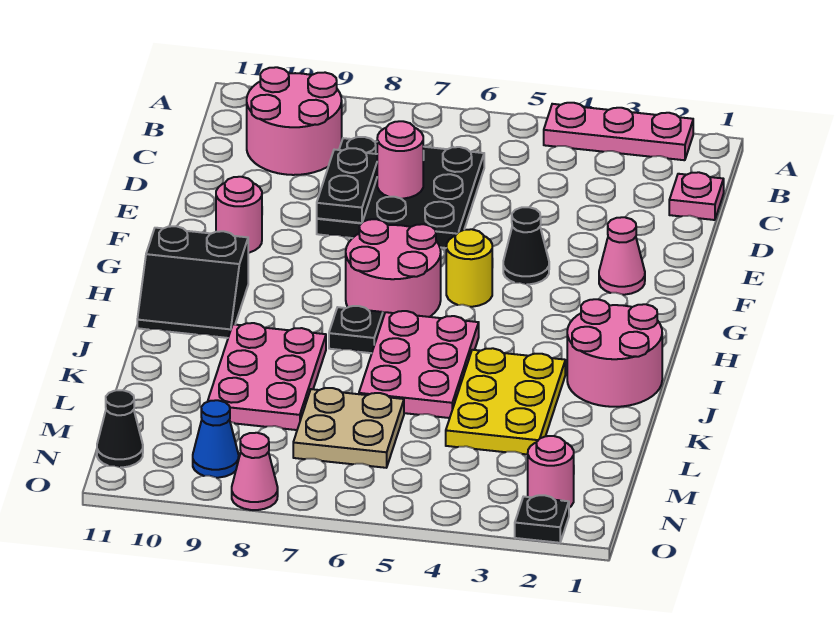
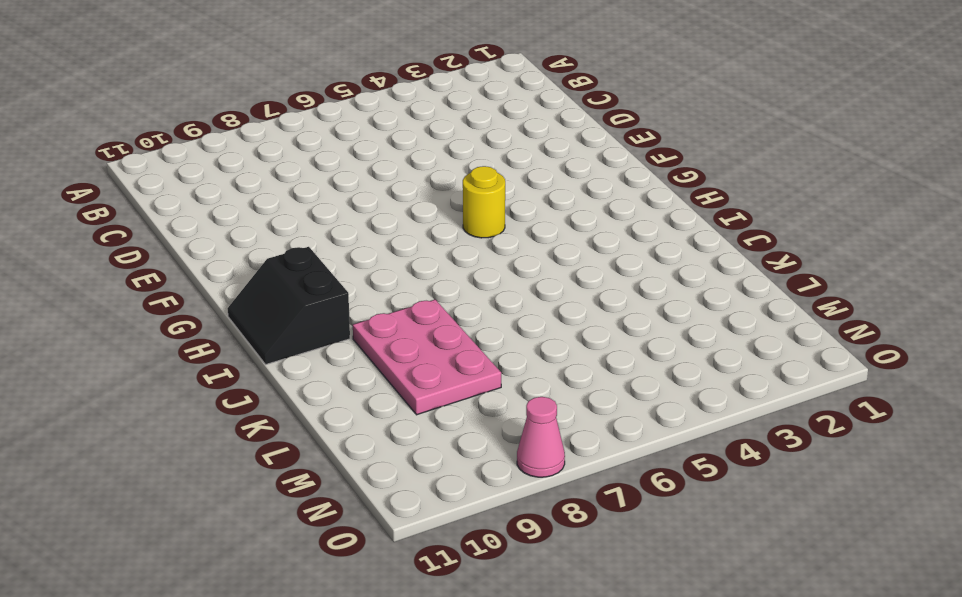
black slope H10:I11 level 1 top 10 -> black slope H10:I11 level 1 top H
none -> pink plate A2:A4 level 1
none -> pink round brick B9:C10 level 1
none -> pink plate C1 level 1

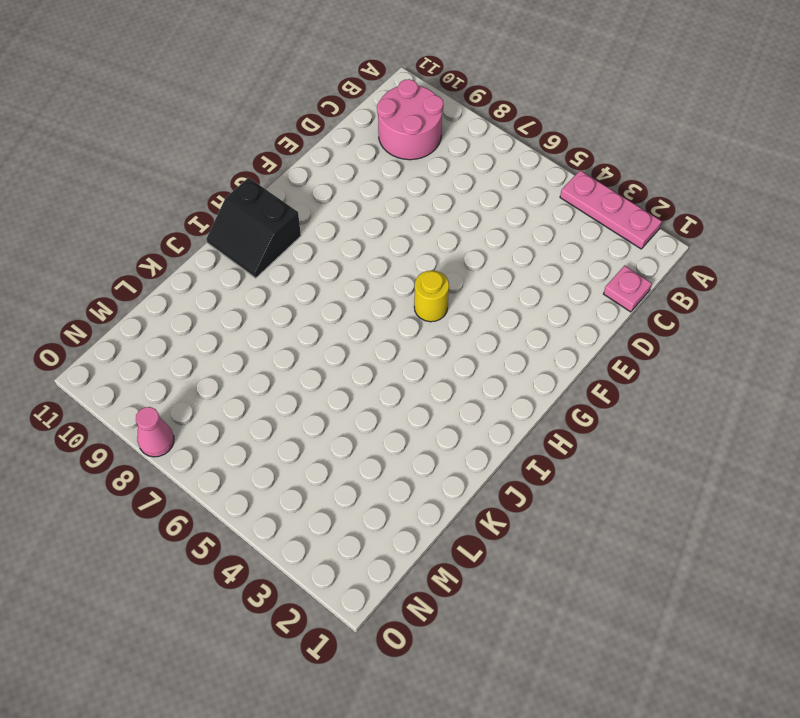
none -> black plate C6:E8 level 1
none -> pink cone F2 level 1
none -> black cone F4 level 1

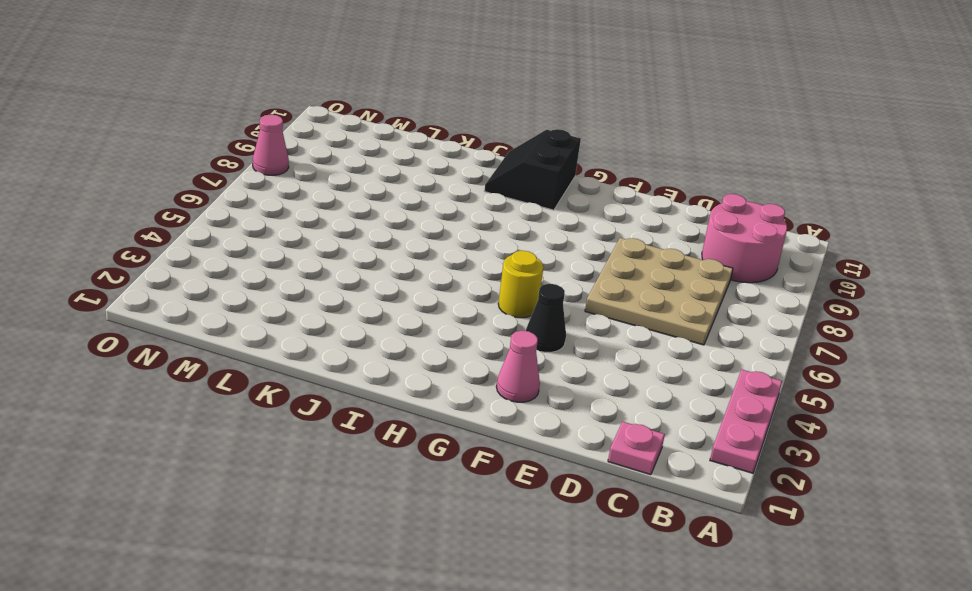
tan plate C6:E8 level 1 -> black plate C6:E8 level 1
none -> pink round brick F10 level 1
none -> pink round brick G6:H7 level 1
none -> pink round brick I1:J2 level 1

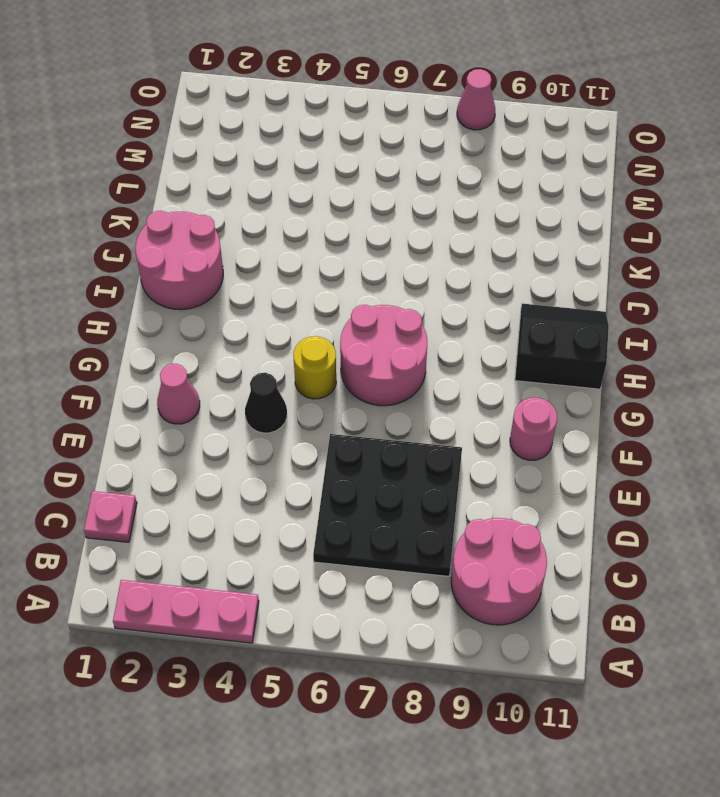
none -> pink plate I5:K6 level 1
none -> black plate I7 level 1
none -> yellow plate J3:L4 level 1

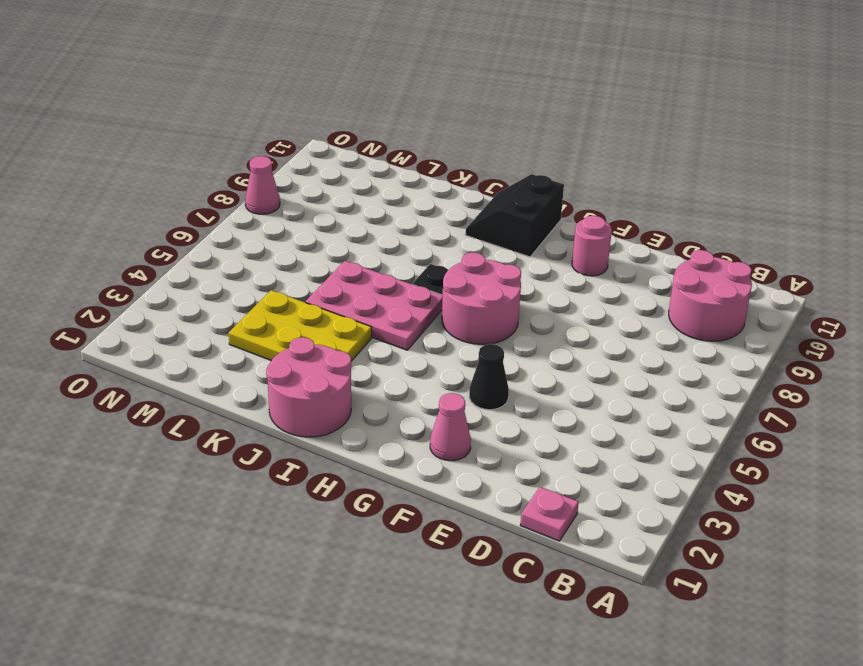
none -> pink plate A2:A4 level 1
none -> black plate C6:E8 level 1
none -> yellow round brick G5 level 1

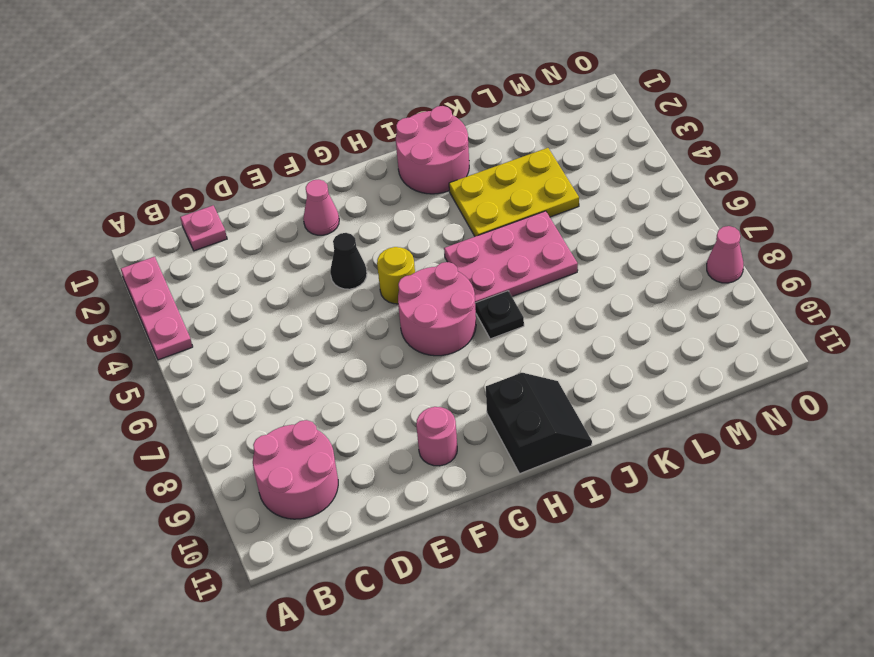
none -> black plate C6:E8 level 1
none -> pink plate J8:L9 level 1
none -> tan plate L6:M7 level 1

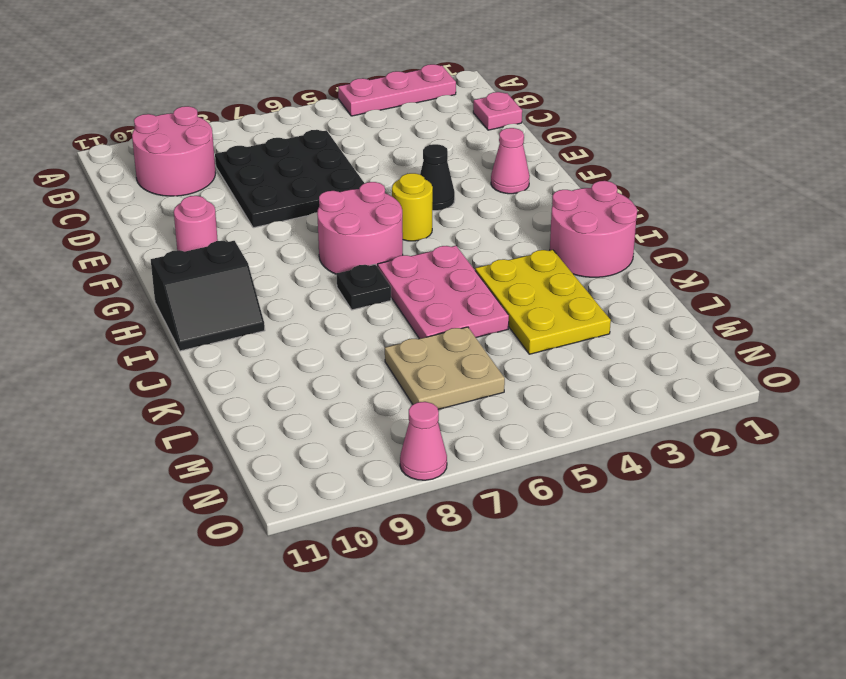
none -> pink plate J8:L9 level 1
none -> pink round brick N2 level 1
none -> blue cone N9 level 1

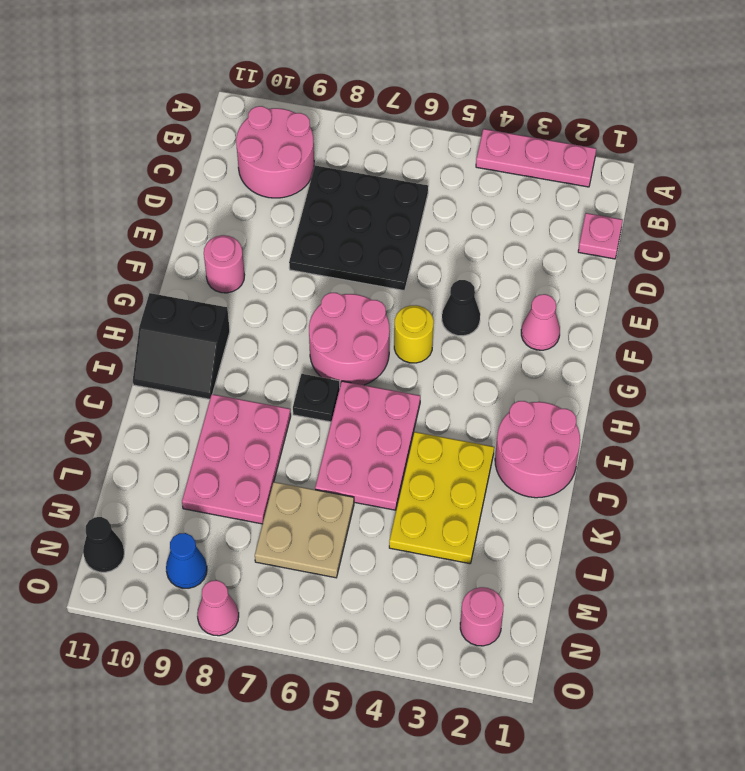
none -> black plate O2 level 1
none -> pink round brick D7 level 2
none -> black plate D8:E8 level 2

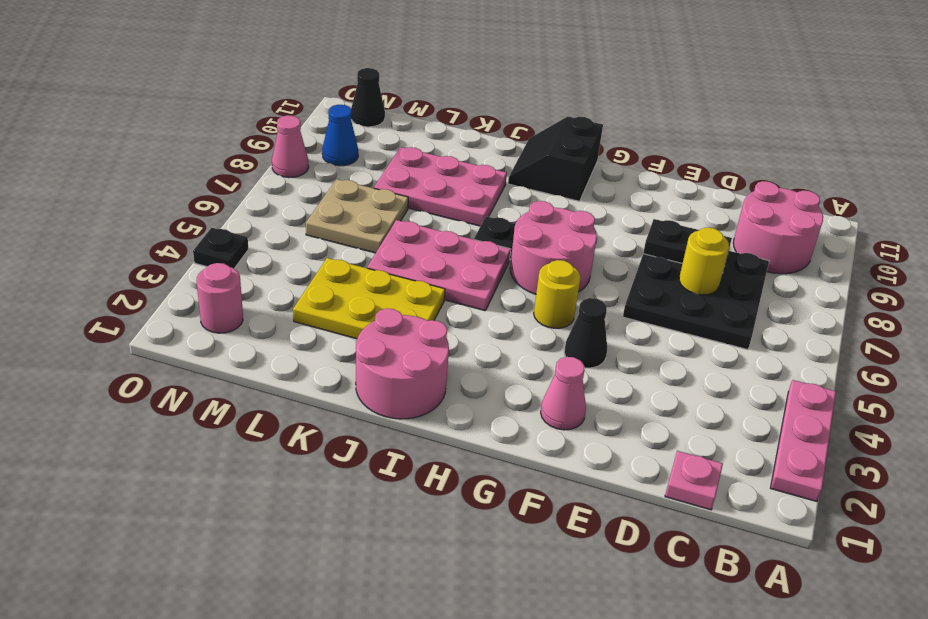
yellow round brick D7 level 2 -> pink round brick D7 level 2
black plate O4 level 1 -> black plate O2 level 1
none -> pink round brick F10 level 1

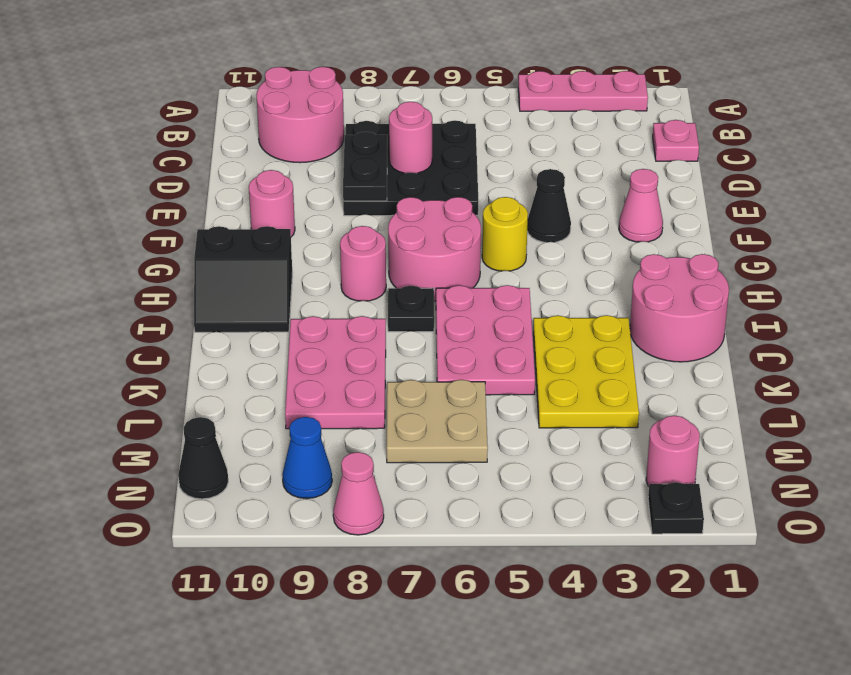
pink round brick H8 level 1 -> none

